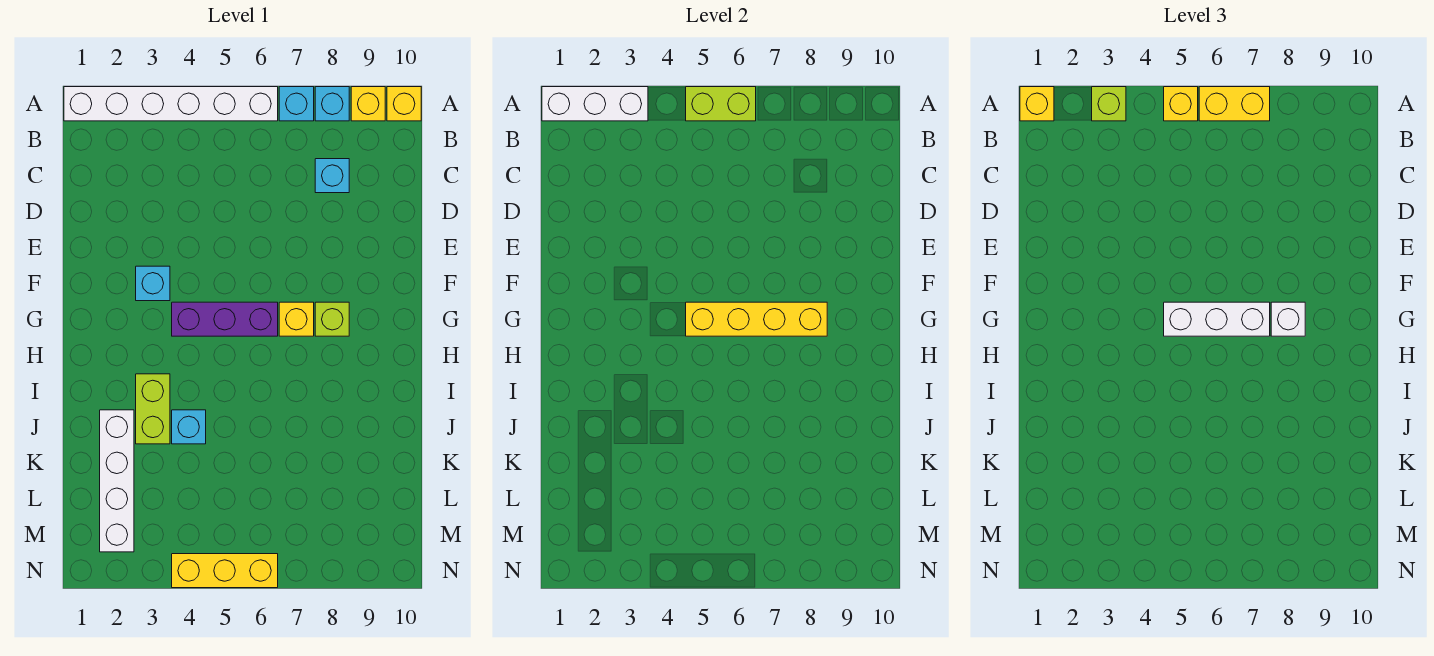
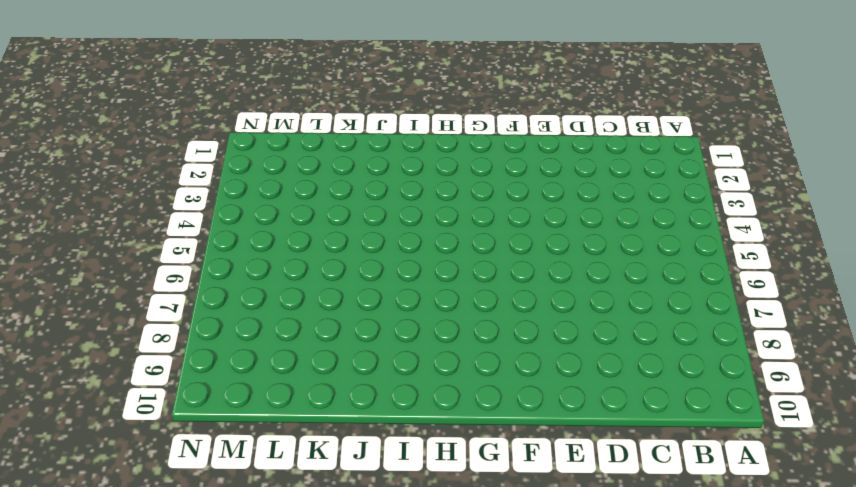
none -> white brick A1:A6 level 1
none -> cyan brick A7 level 1
none -> cyan brick A8 level 1

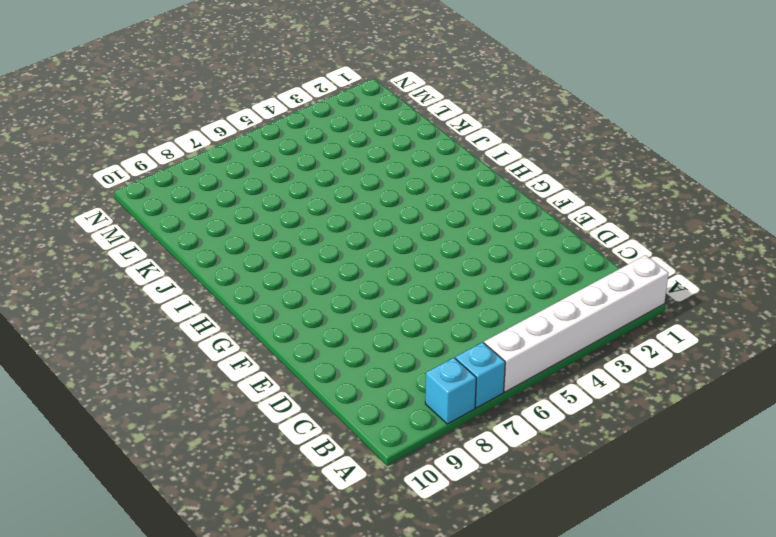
none -> yellow brick A9 level 1
none -> yellow brick A10 level 1
none -> cyan brick C8 level 1

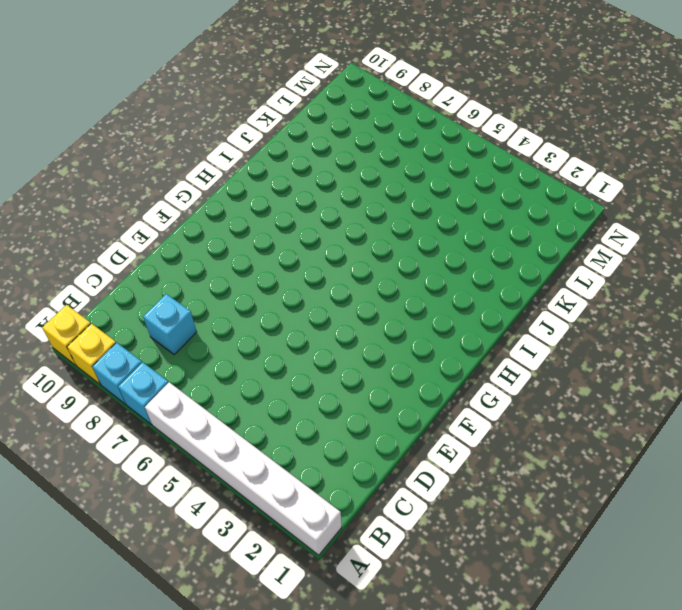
none -> cyan brick F3 level 1
none -> purple brick G4:G6 level 1
none -> yellow brick G7 level 1

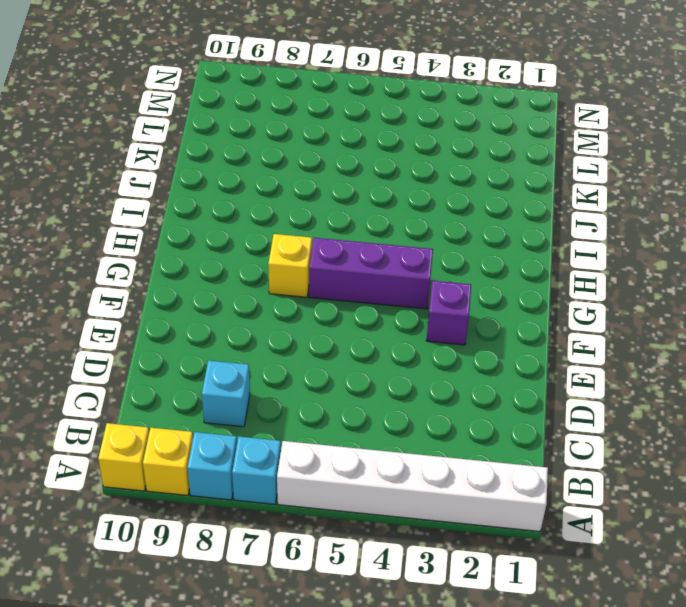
purple brick F3 level 1 -> cyan brick F3 level 1
none -> lime brick G8 level 1
none -> lime brick I3:J3 level 1
none -> white brick J2:M2 level 1

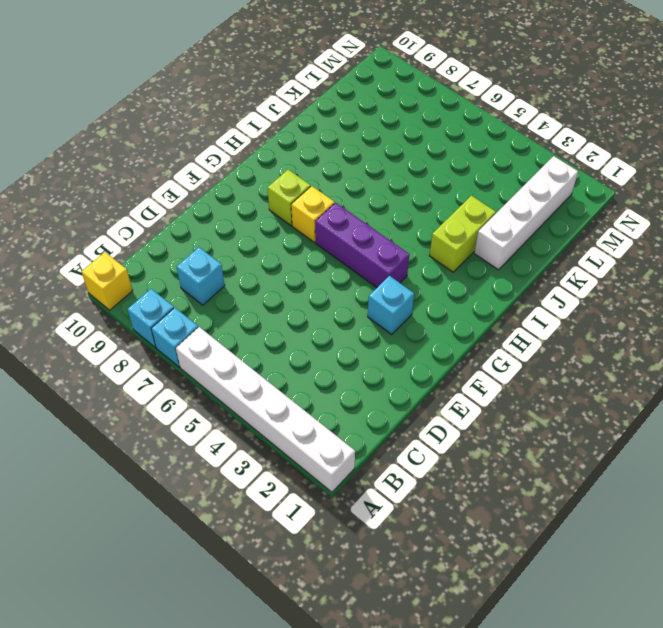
none -> yellow brick A9 level 1
none -> cyan brick J4 level 1
none -> yellow brick N4:N6 level 1

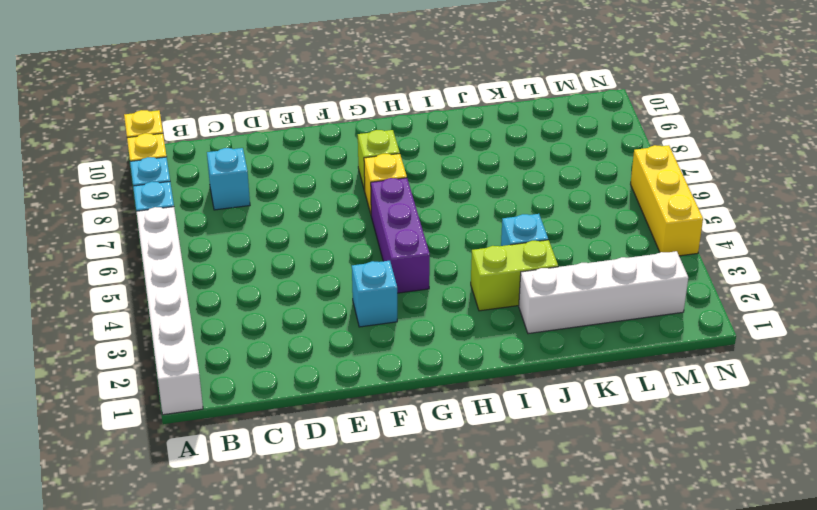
none -> white brick A1:A3 level 2
none -> lime brick A5:A6 level 2
none -> yellow brick G5:G8 level 2

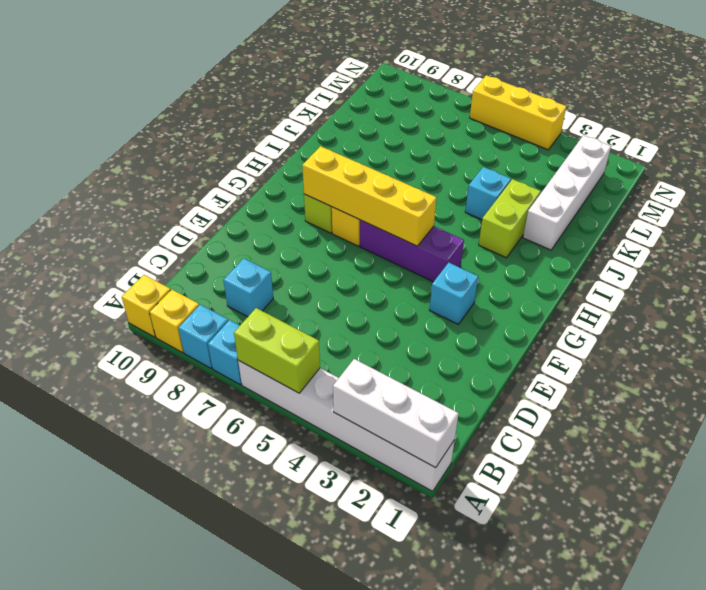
none -> yellow brick A1 level 3
none -> lime brick A3 level 3
none -> yellow brick A5 level 3

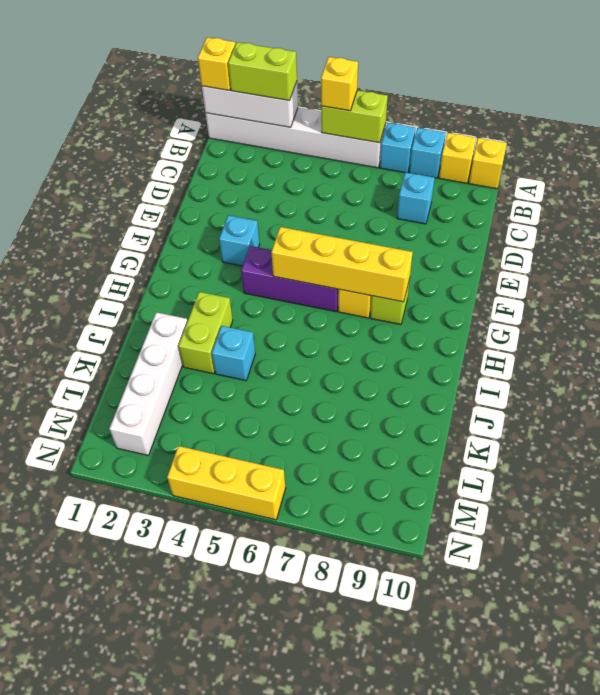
lime brick A2:A3 level 3 -> lime brick A3 level 3
none -> yellow brick A6:A7 level 3
none -> white brick G5:G7 level 3
none -> white brick G8 level 3

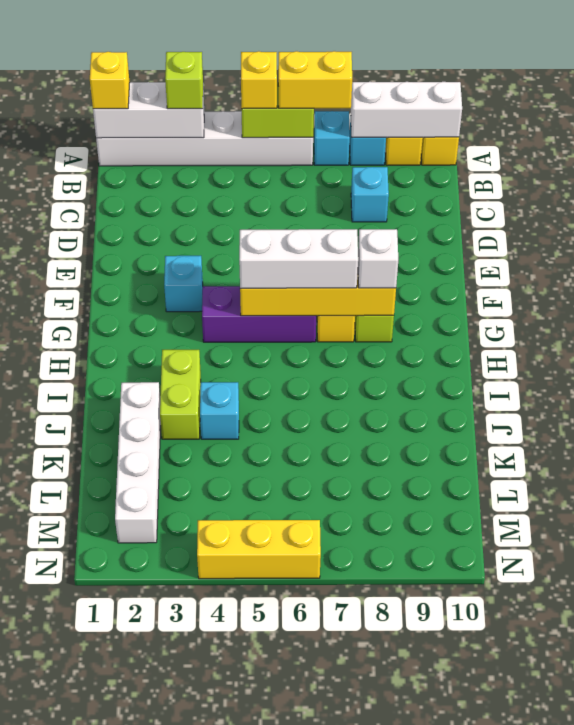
white brick A8:A10 level 2 -> none

